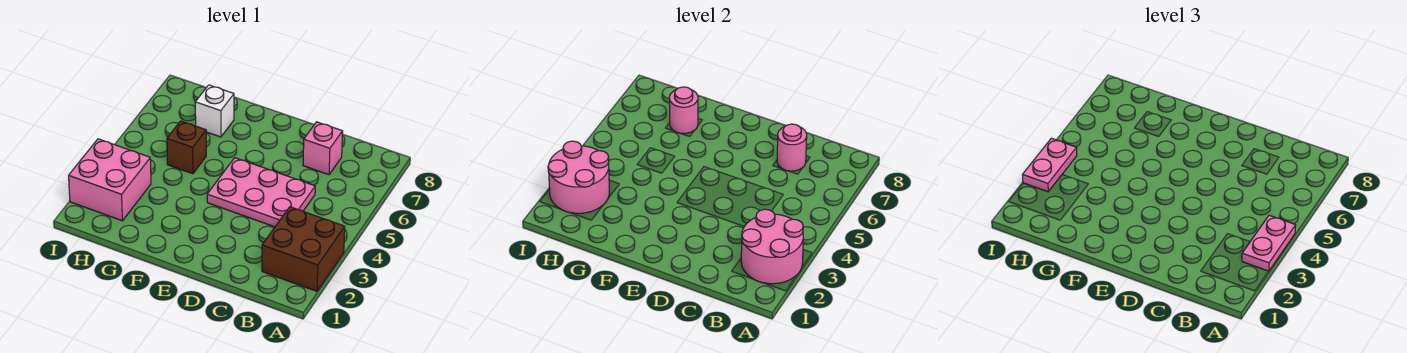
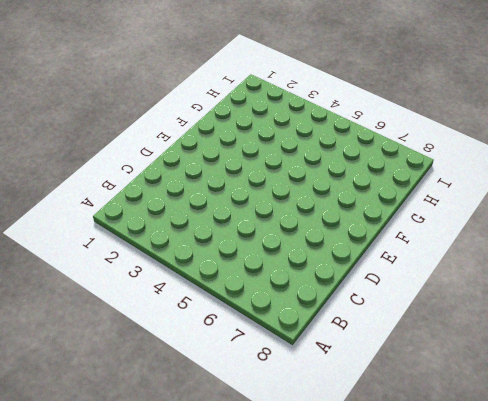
none -> brown brick A2:B3 level 1
none -> pink plate C4:E5 level 1
none -> pink brick C7 level 1

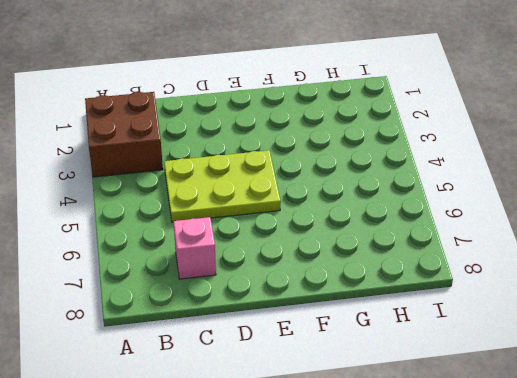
lime plate C4:E5 level 1 -> pink plate C4:E5 level 1
none -> brown brick G5 level 1
none -> white brick G7 level 1
none -> pink brick H2:I3 level 1

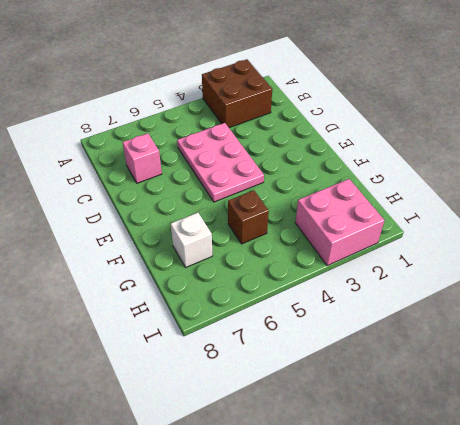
none -> pink round brick A2:B3 level 2
none -> pink round brick C7 level 2
none -> pink round brick G7 level 2

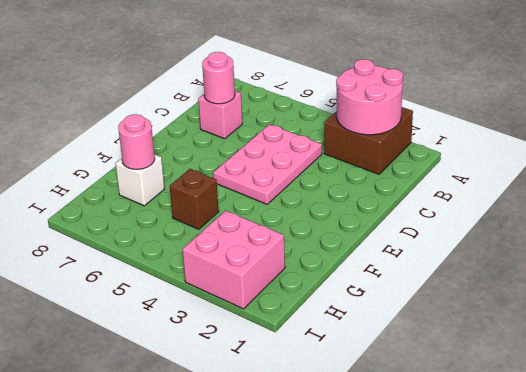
none -> pink round brick H2:I3 level 2
none -> pink plate A3:A4 level 3
none -> pink plate I3:I4 level 3

